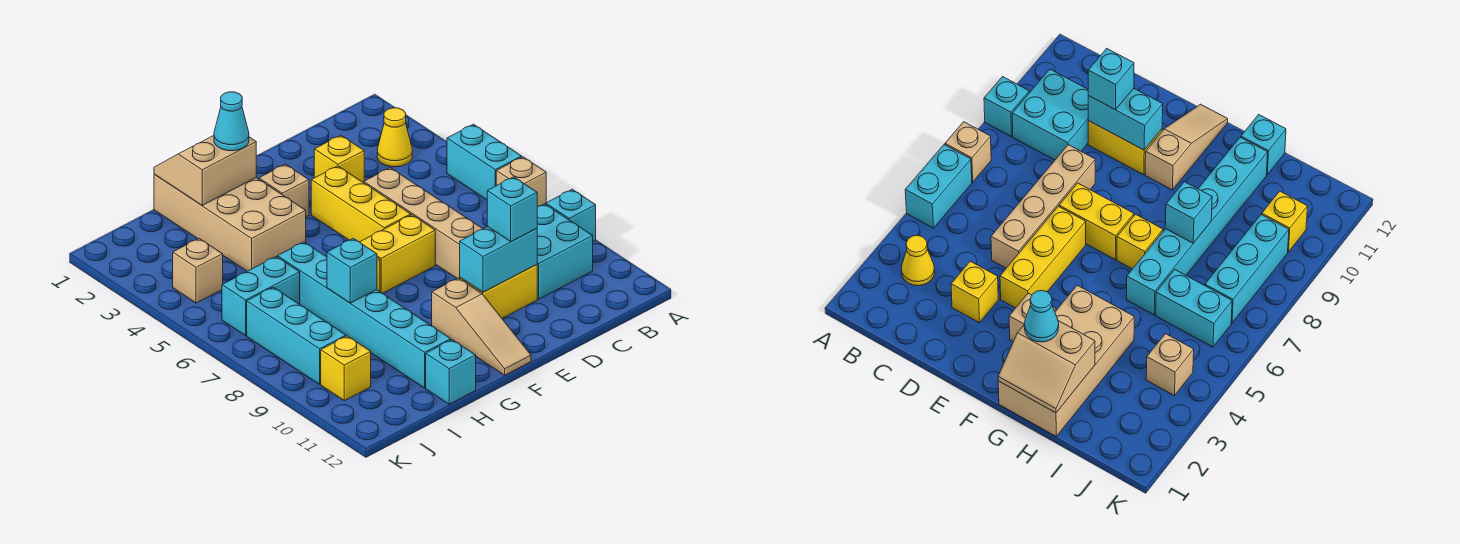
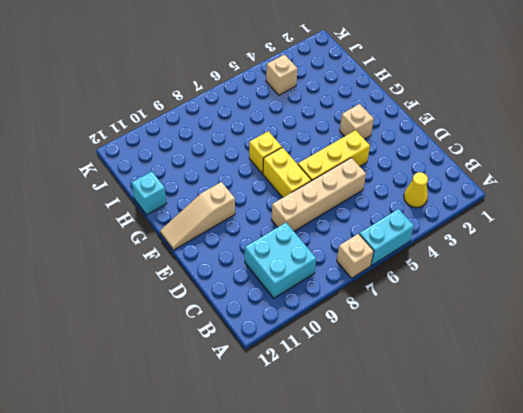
none -> cyan brick A9 level 1
none -> yellow brick D3 level 1
none -> yellow brick D10:E10 level 1

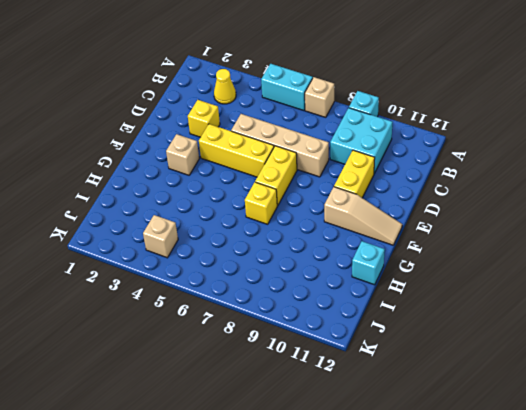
none -> tan brick G1:H4 level 1
none -> cyan brick H6:H11 level 1
none -> cyan brick I6:J6 level 1

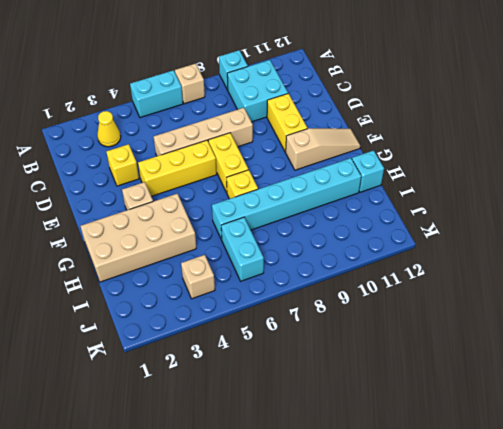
none -> cyan brick J7:J9 level 1
none -> yellow brick J10 level 1
none -> cyan brick D10:E10 level 2

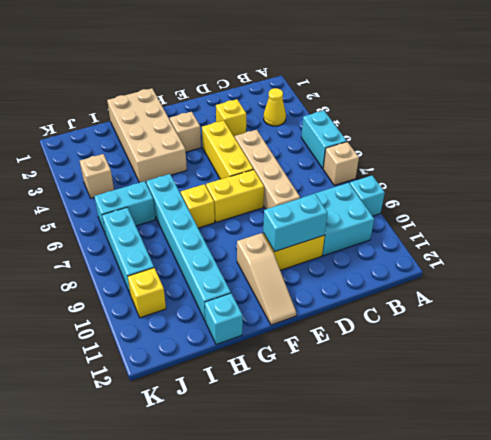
none -> tan slope G1:H2 level 2 top 2
none -> cyan brick H8 level 2
none -> cyan brick D10 level 3

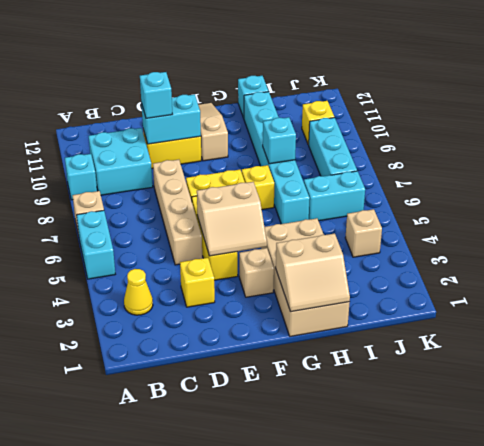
tan slope E4:F5 level 2 top 5 -> none
none -> cyan cone G2 level 3

